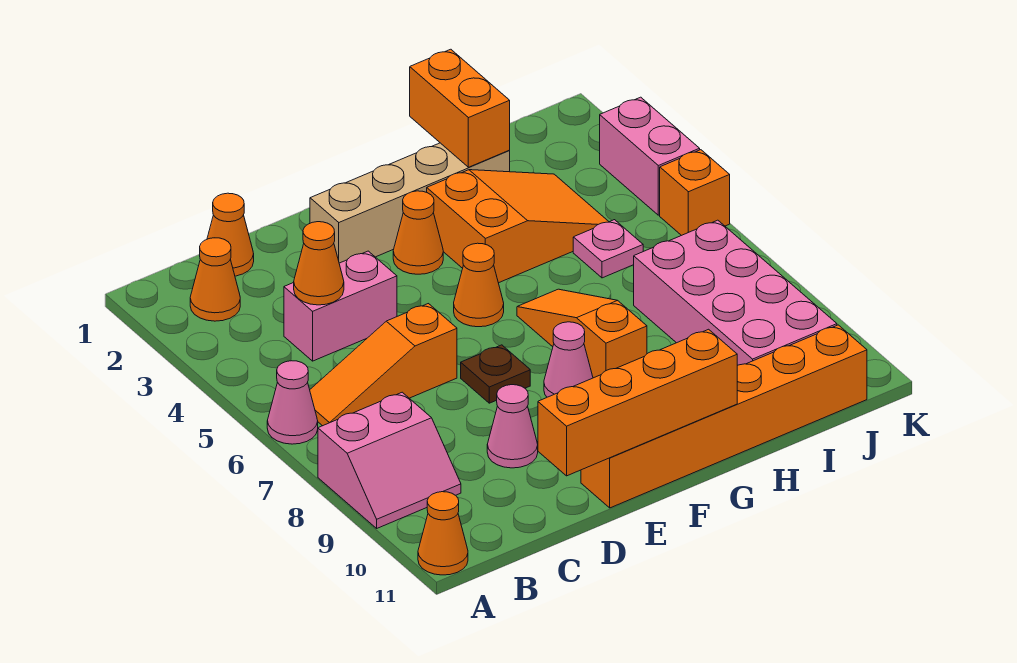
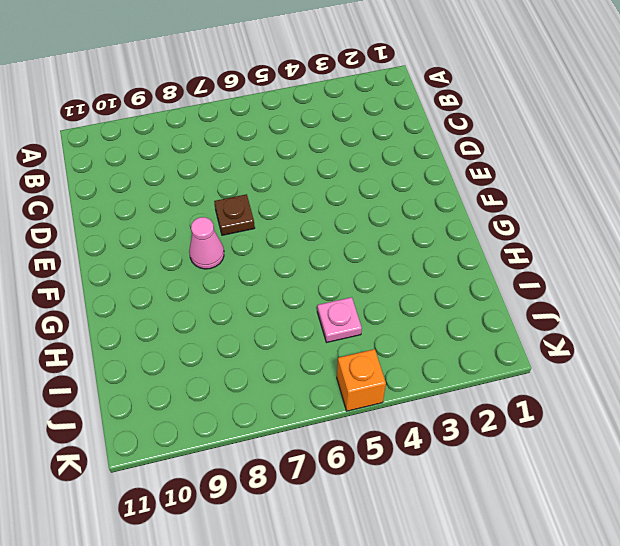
none -> pink cone A6 level 1
none -> pink slope A8:B9 level 1 top 8
none -> orange cone A11 level 1

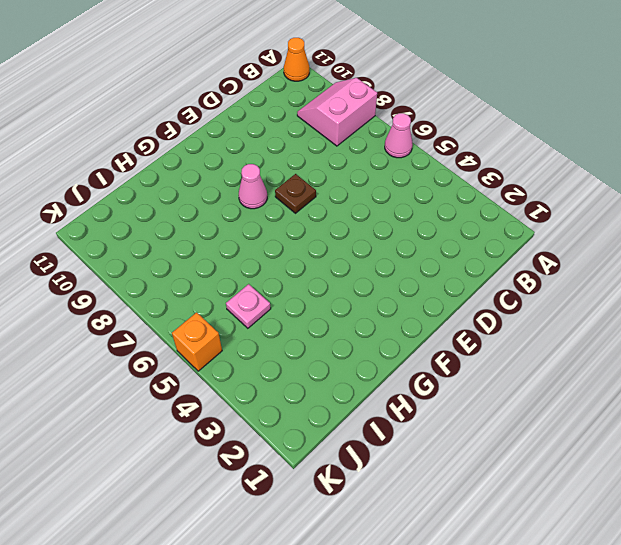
none -> orange cone B2 level 1
none -> orange slope B6:D6 level 1 top D
none -> orange cone C1 level 1

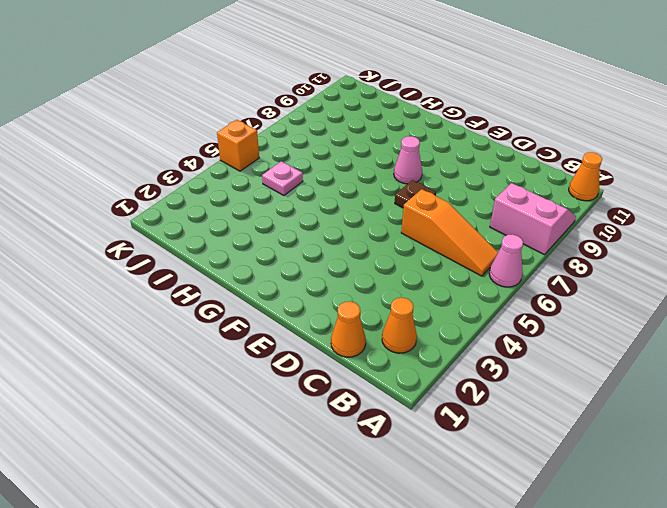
none -> pink brick C4:D4 level 1
none -> pink cone D9 level 1
none -> tan brick E2:H2 level 1

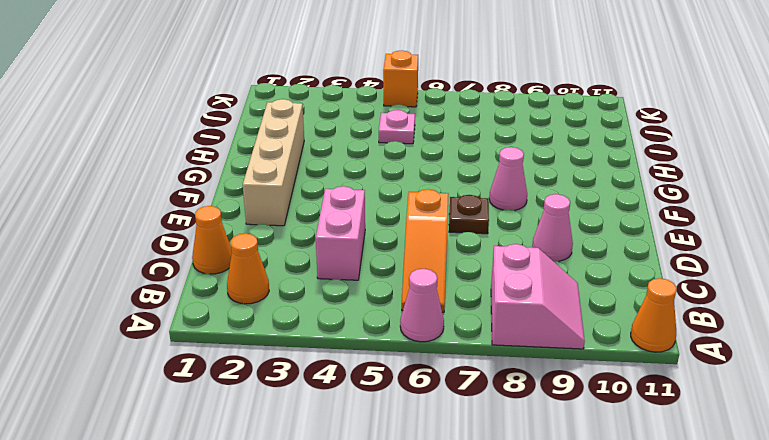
none -> orange brick E11:J11 level 1
none -> orange cone F3 level 1
none -> orange cone F5 level 1

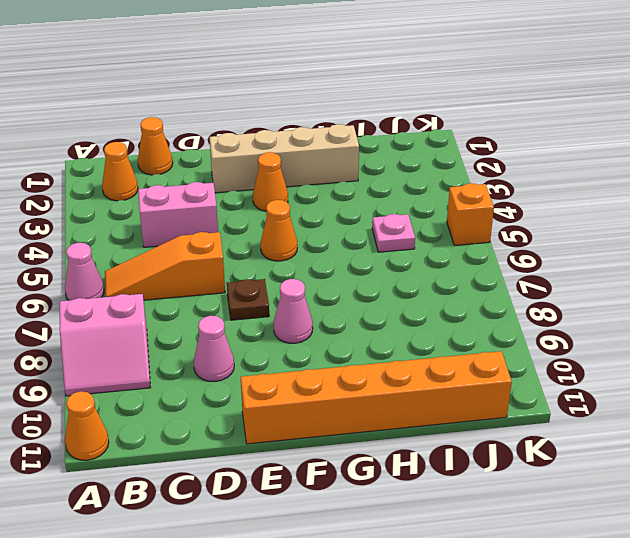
none -> orange slope G3:I4 level 1 top G
none -> orange slope G6:G8 level 1 top 8
none -> pink brick I7:J10 level 1

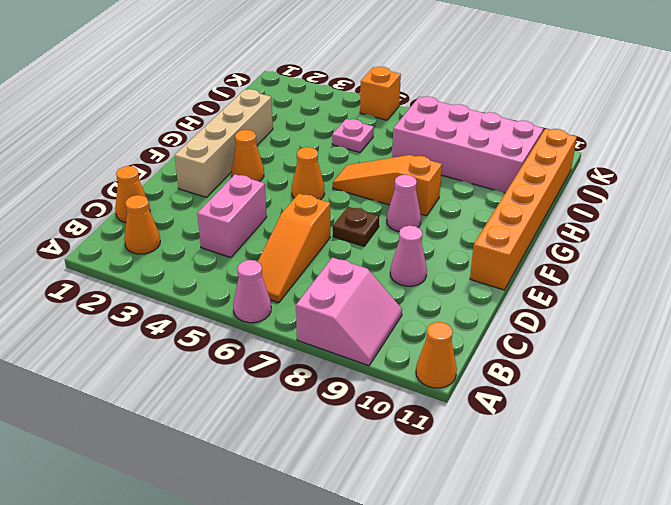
none -> orange slope G3:I4 level 1 top G
none -> pink brick K3:K4 level 1
none -> orange cone C4 level 2

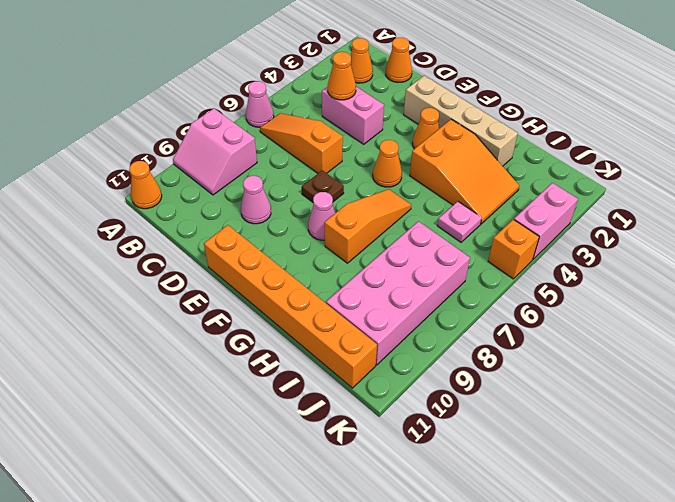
none -> orange brick D11:G11 level 2
none -> orange brick H1:H2 level 2

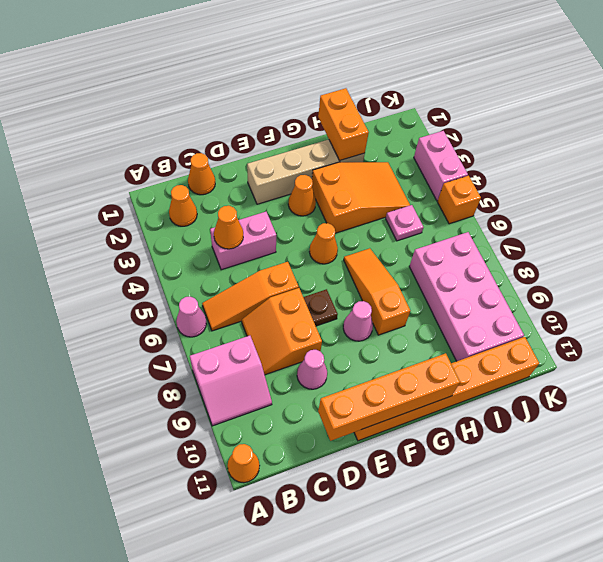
orange slope C7:D8 level 1 top D -> none

